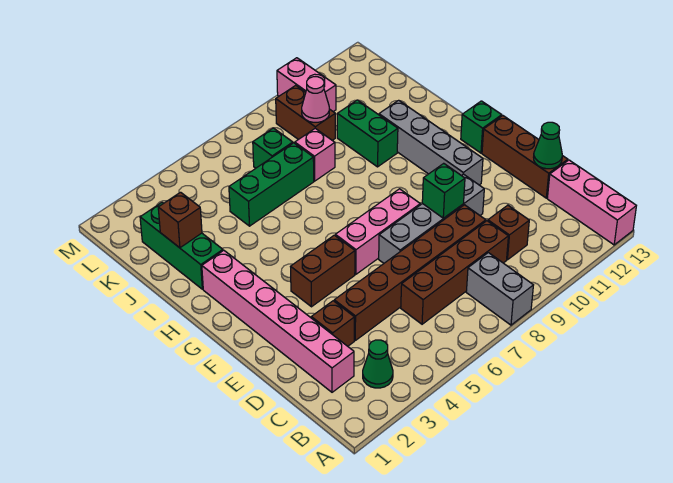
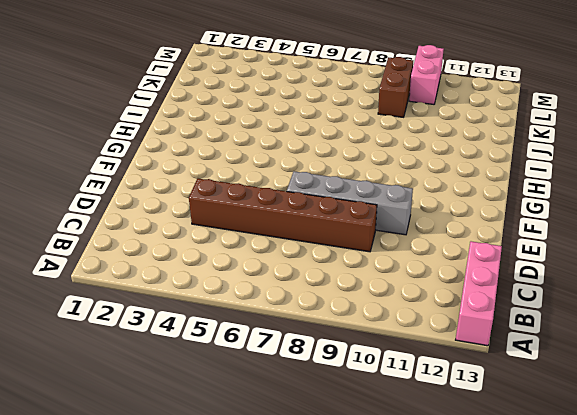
none -> grey brick A8:B8 level 1
none -> green cone B3 level 1
none -> pink brick C2:H2 level 1

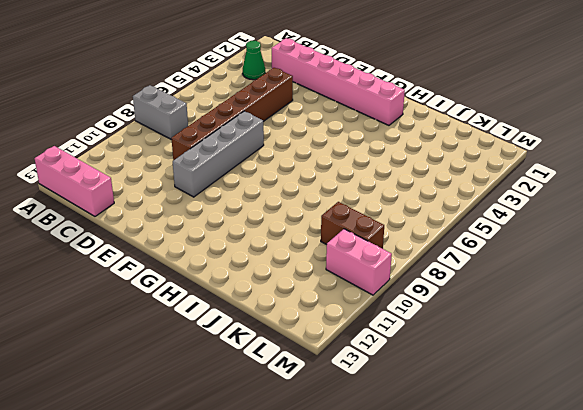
none -> brown brick C6:C9 level 1
none -> brown brick C10 level 1
none -> brown brick D3 level 1

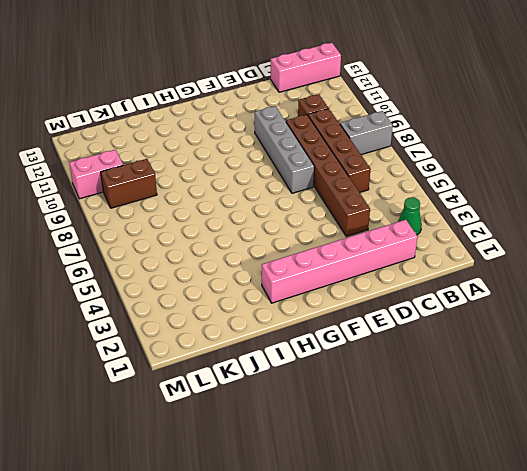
none -> brown brick D3 level 1
none -> brown brick D13:F13 level 1
none -> brown brick F4:F5 level 1

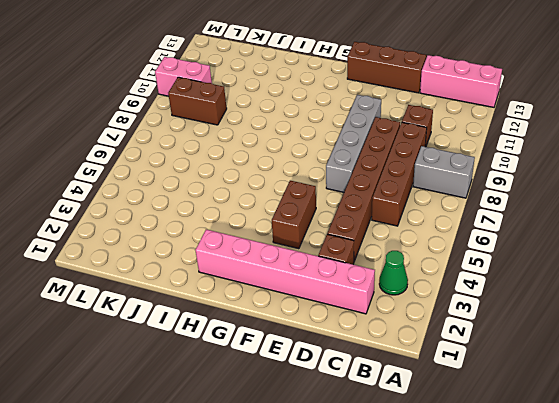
none -> pink brick F6:F8 level 1
none -> grey brick F11:I11 level 1
none -> green brick G13 level 1

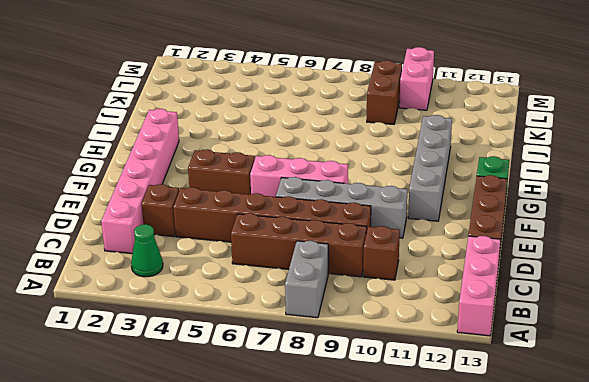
none -> green brick I2:K2 level 1
none -> green brick I10:J10 level 1
none -> green brick J5:J7 level 1

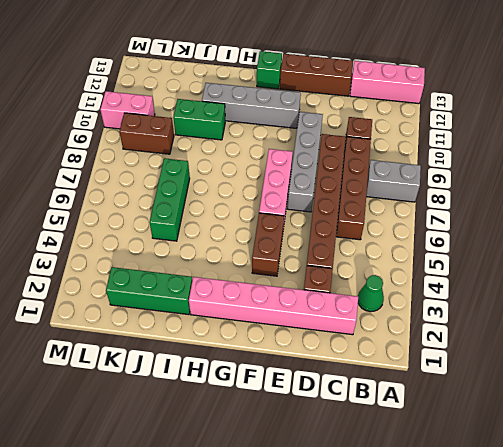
none -> pink brick J8 level 1
none -> green brick K7 level 1
none -> green cone D13 level 2

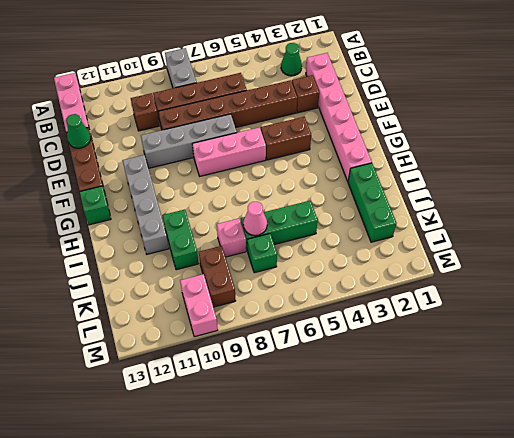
pink cone J7 level 2 -> pink cone K9 level 2
none -> green brick E9 level 2
none -> brown brick J2 level 2

